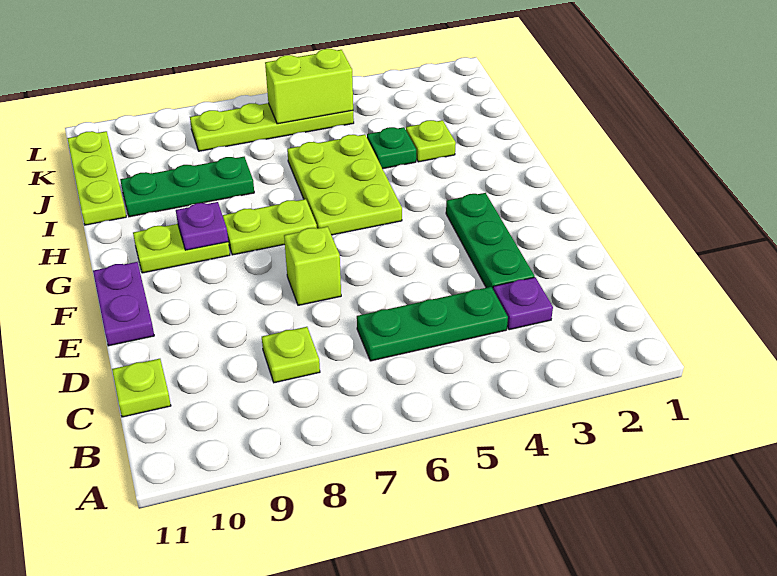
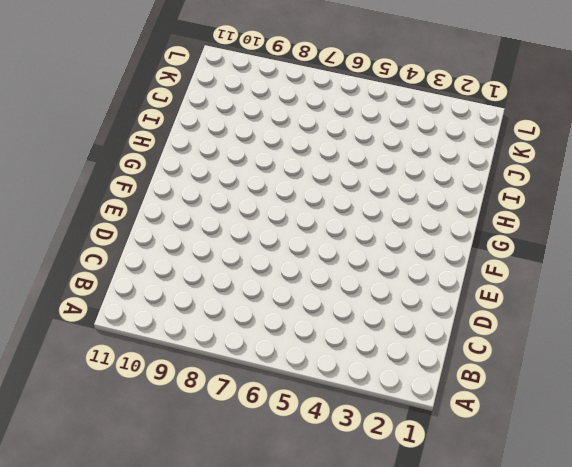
none -> purple plate C3 level 1
none -> green plate C4:C6 level 1
none -> lime plate C8 level 1

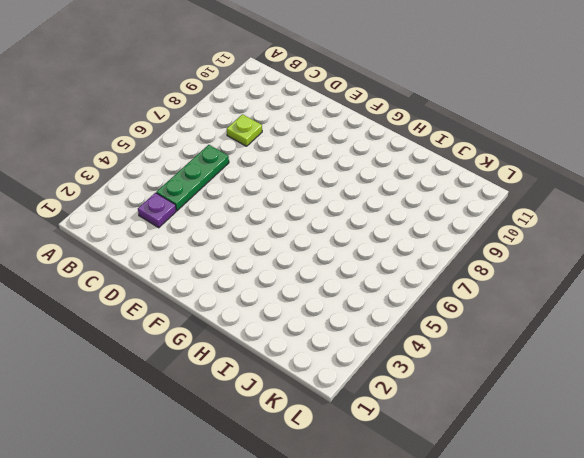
none -> lime plate C11 level 1
none -> green plate D3:F3 level 1
none -> lime brick E7 level 1

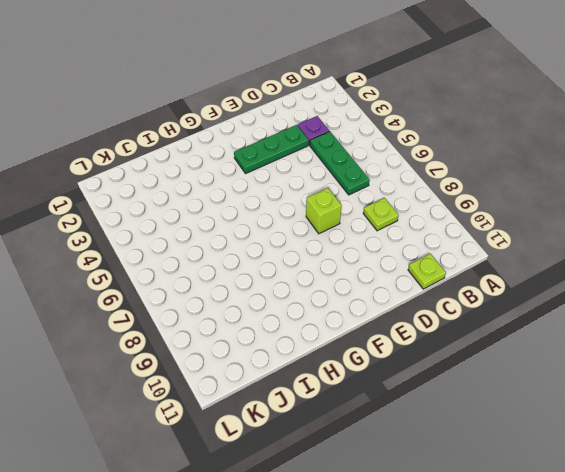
none -> purple plate E11:F11 level 1
none -> lime plate G5:I6 level 1
none -> lime plate G7:G8 level 1

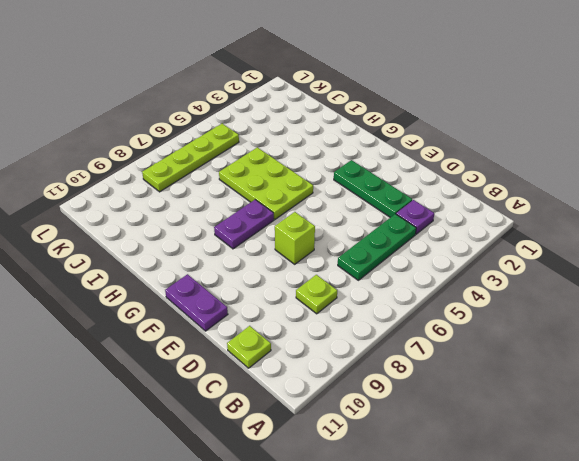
purple plate G7:G8 level 1 -> lime plate G7:G8 level 1
none -> lime plate G9:G10 level 1
none -> lime plate I3 level 1
none -> green plate I4 level 1

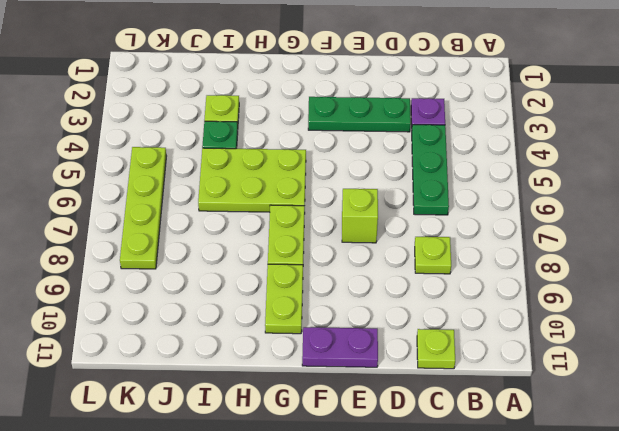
none -> green plate I8:I10 level 1
none -> lime plate I11:K11 level 1
none -> purple plate G9 level 2

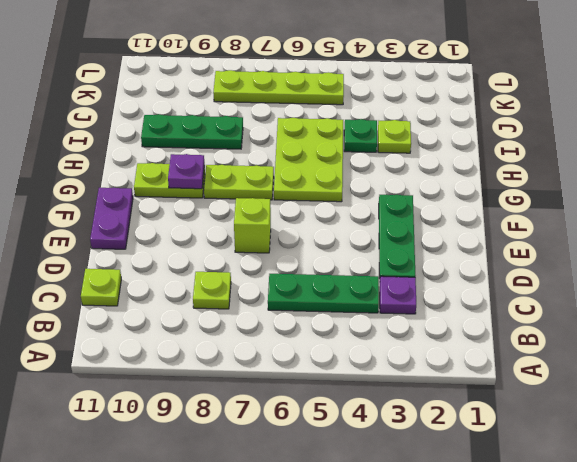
none -> lime plate I11:K11 level 1
none -> lime brick K5:K6 level 2

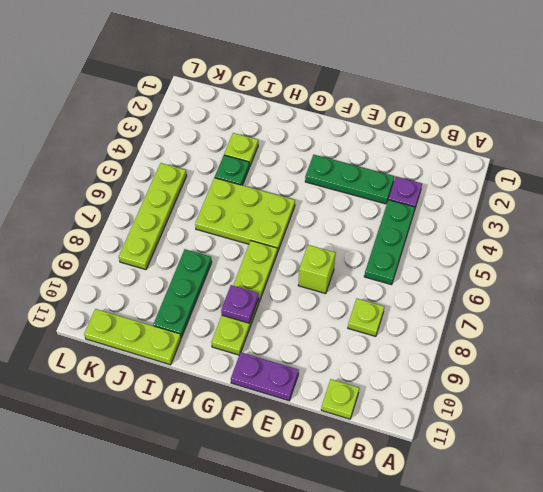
none -> lime brick K5:K6 level 2

